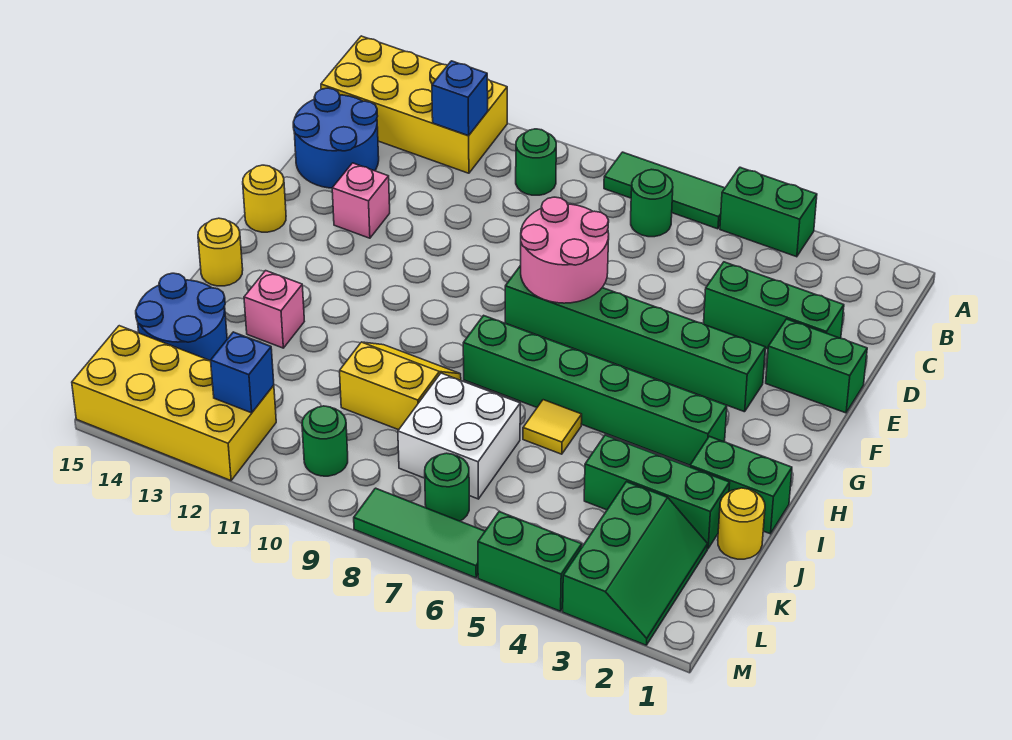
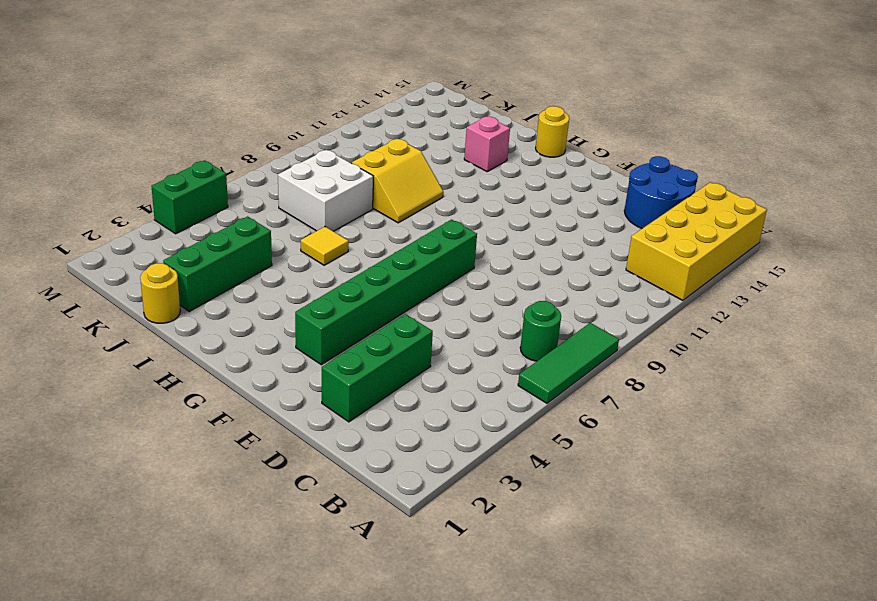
none -> green brick A4:A5 level 1
none -> green round brick B10 level 1
none -> green brick E1:E2 level 1
none -> pink brick E13 level 1

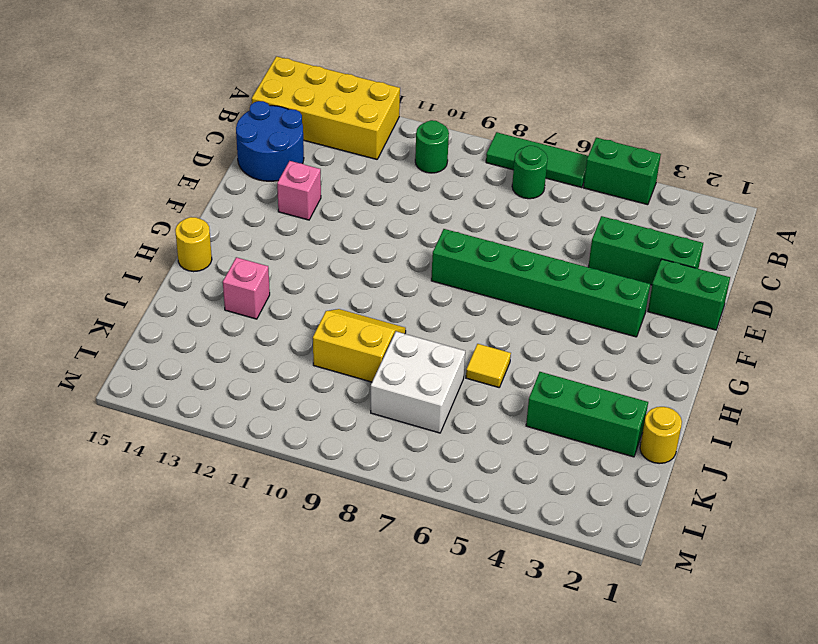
none -> yellow round brick F15 level 1
none -> green brick H3:H8 level 1
none -> green brick I1:I2 level 1
none -> blue round brick J14:K15 level 1

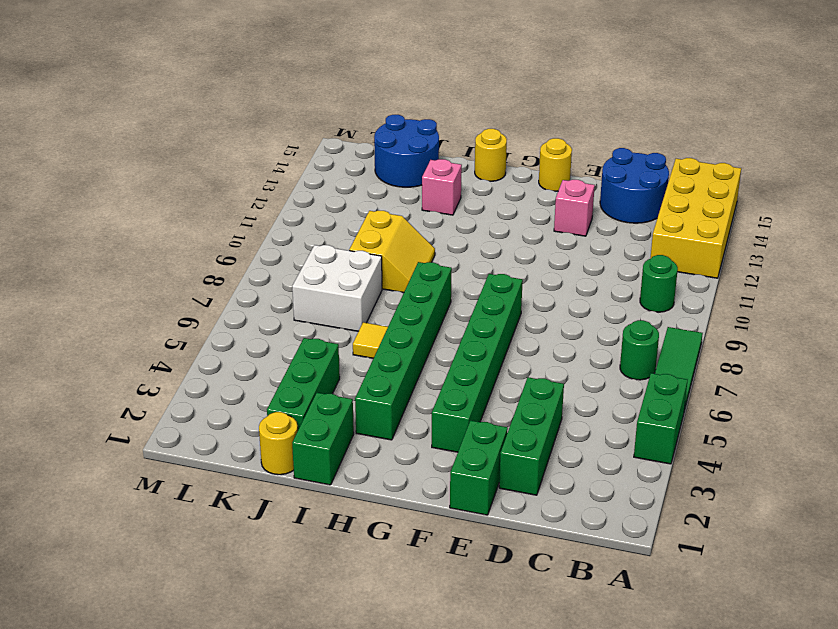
none -> green slope K2:M3 level 1 top 3
none -> green round brick L7 level 1
none -> green round brick L10 level 1
none -> yellow brick L12:M15 level 1

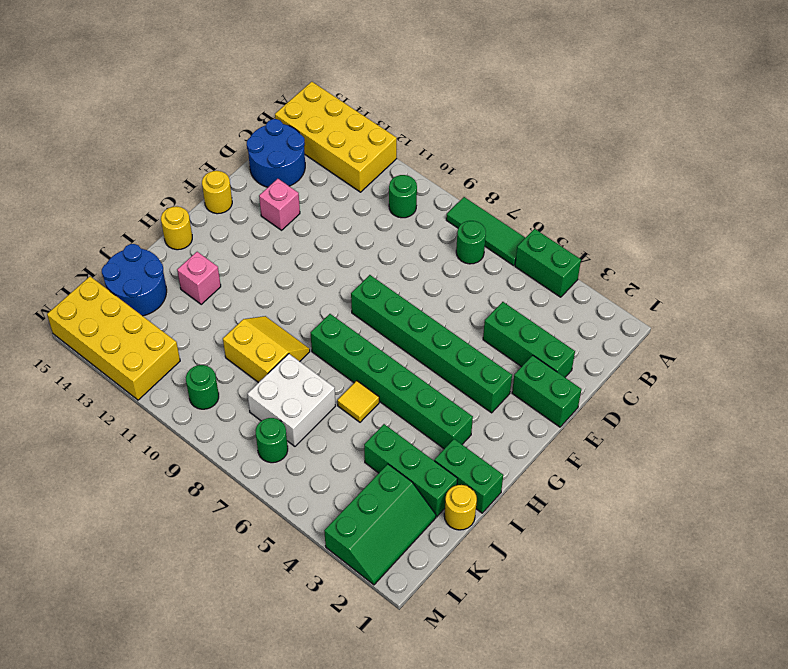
none -> green brick M4:M5 level 1
none -> green tile M6:M8 level 1
none -> blue brick B12 level 2
none -> pink round brick E7:F8 level 2

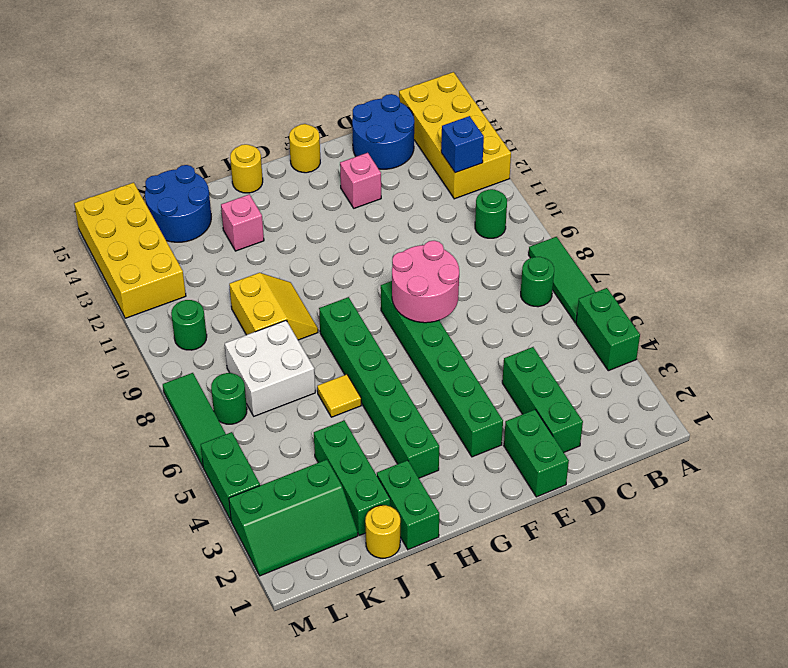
none -> blue brick L12 level 2

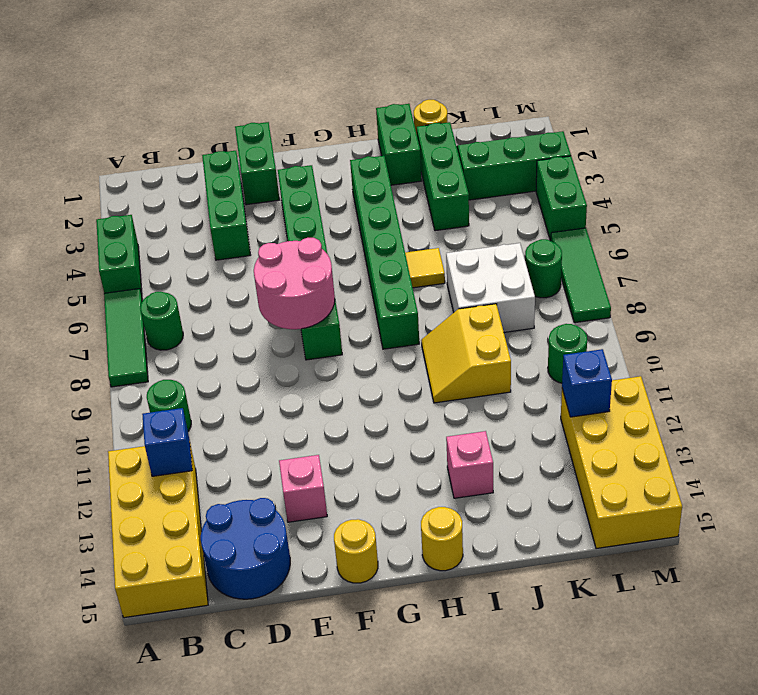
none -> blue round brick J14:K15 level 1

